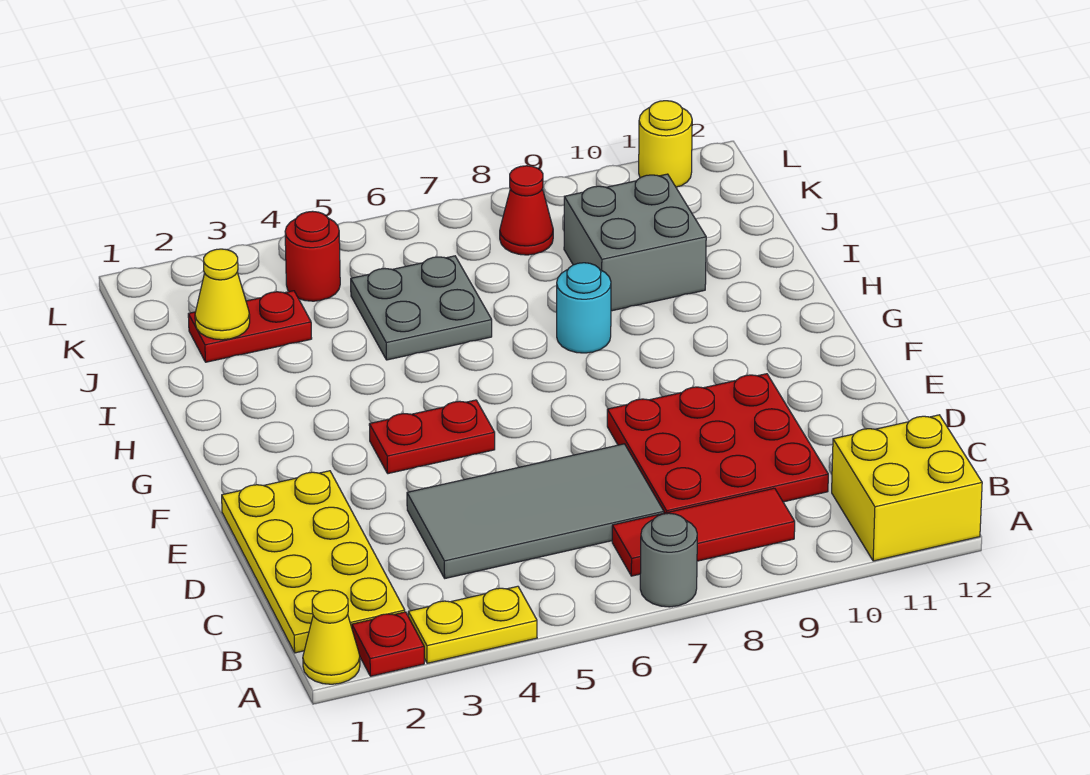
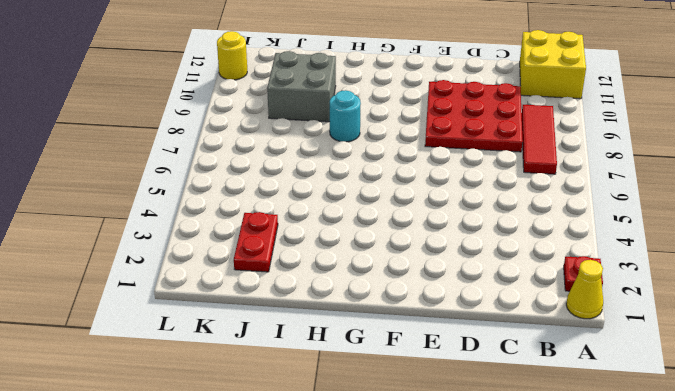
none -> yellow plate A3:A4 level 1
none -> grey round brick A7 level 1
none -> yellow plate B1:E2 level 1

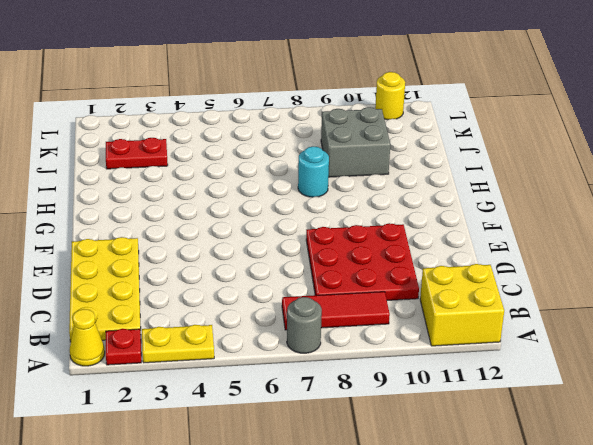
none -> grey tile C4:D7 level 1
none -> red plate F4:F5 level 1
none -> grey plate I5:J6 level 1

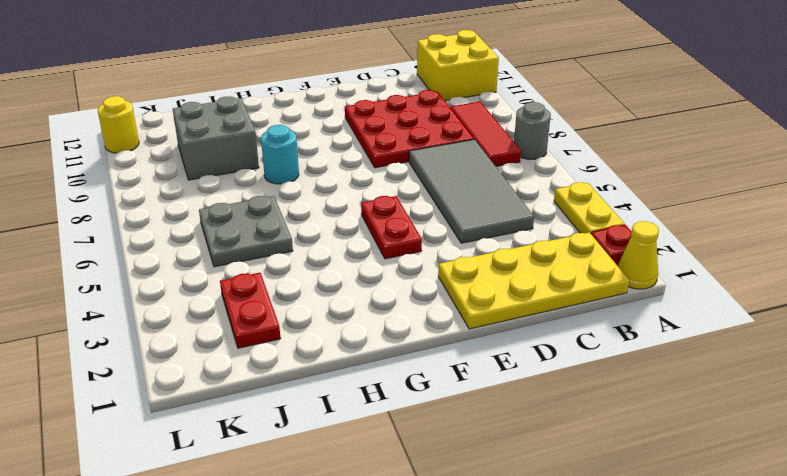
none -> red round brick K4 level 1
none -> red cone K8 level 1
none -> yellow cone J2 level 2

